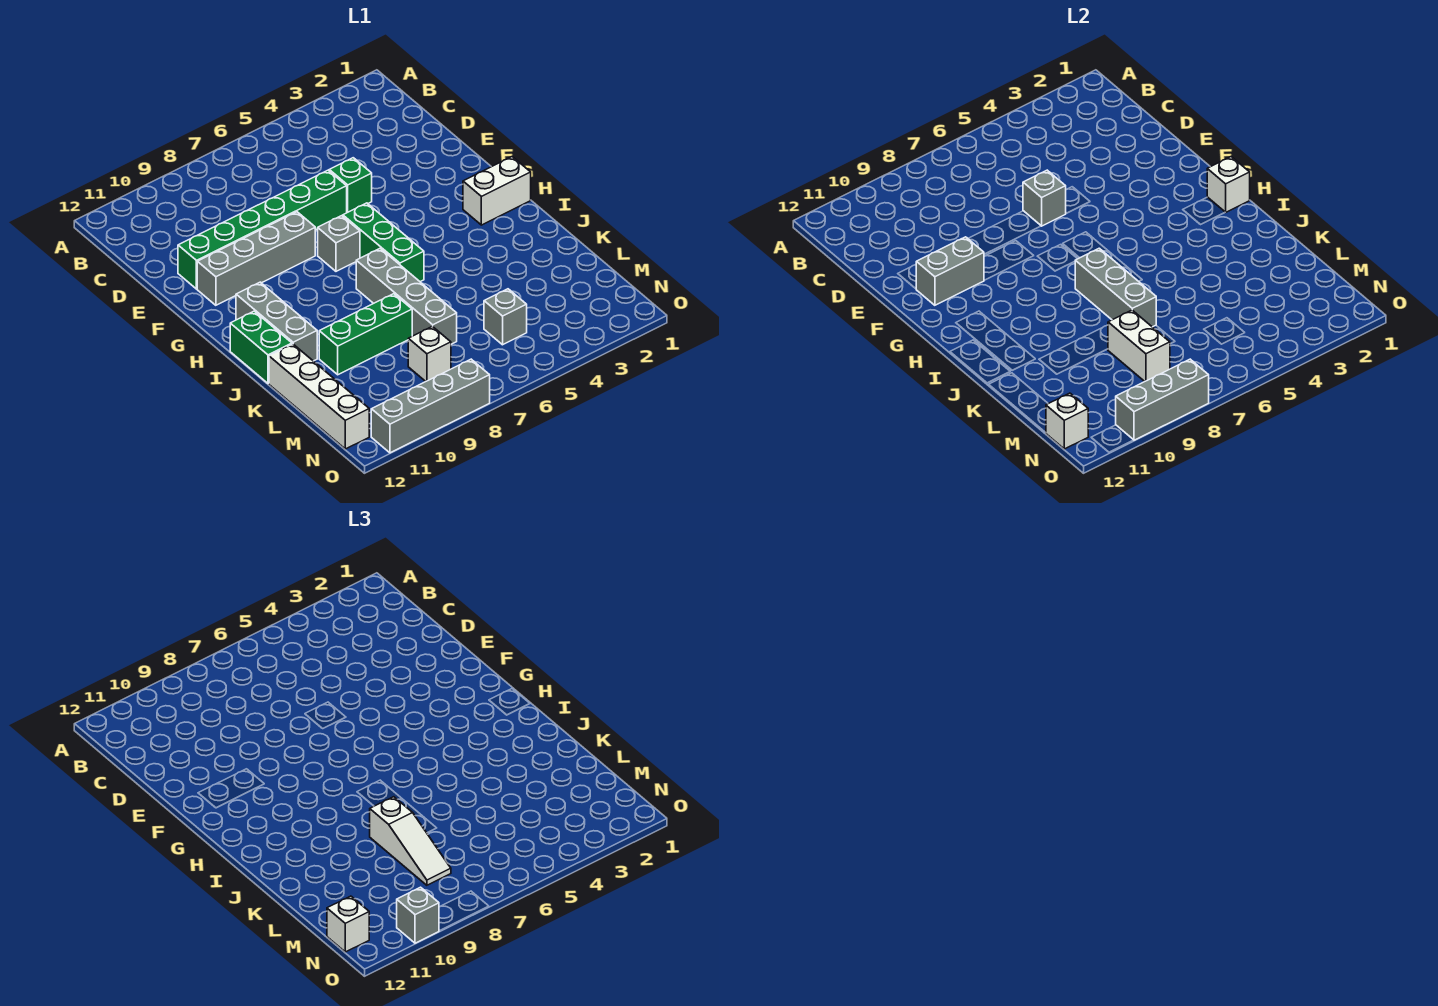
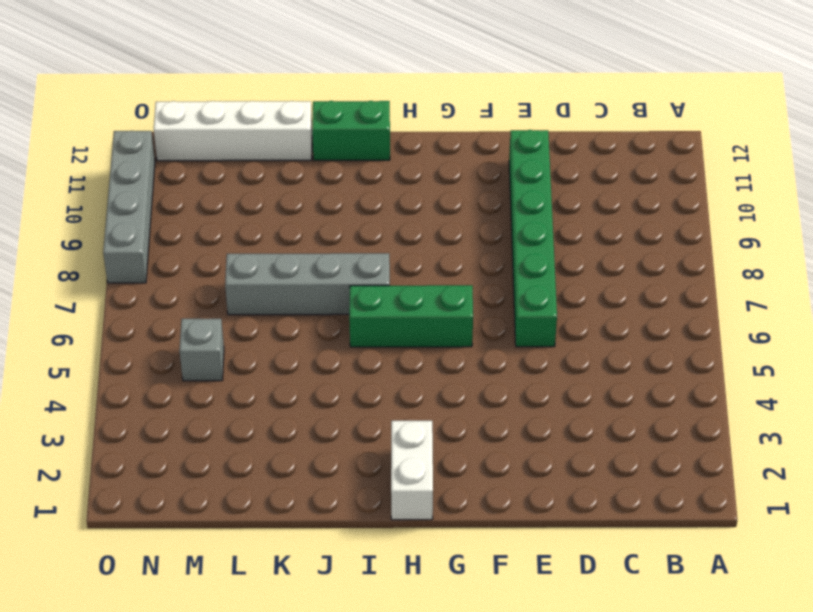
none -> green brick E5 level 1
none -> grey brick F8:F11 level 1
none -> grey brick G7 level 1

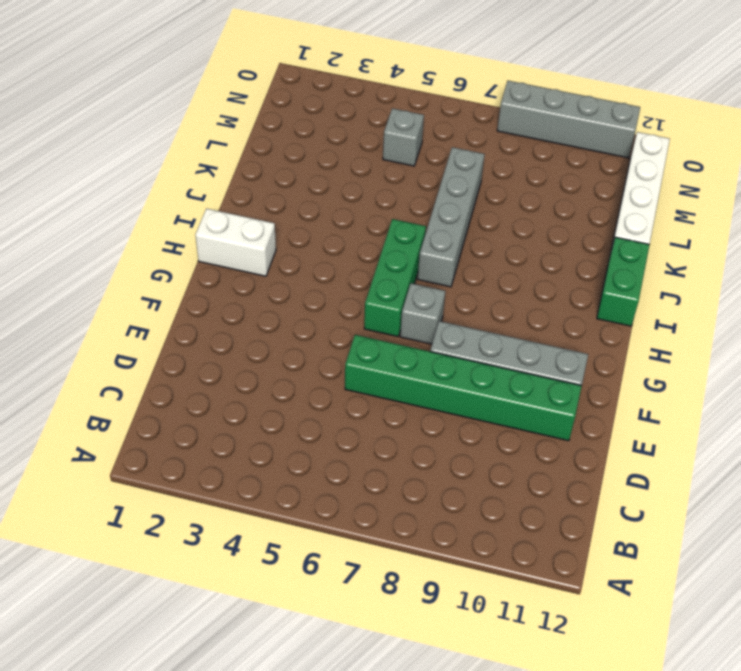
none -> green brick E5 level 1
none -> grey brick H11:J11 level 1
none -> green brick K8:K10 level 1

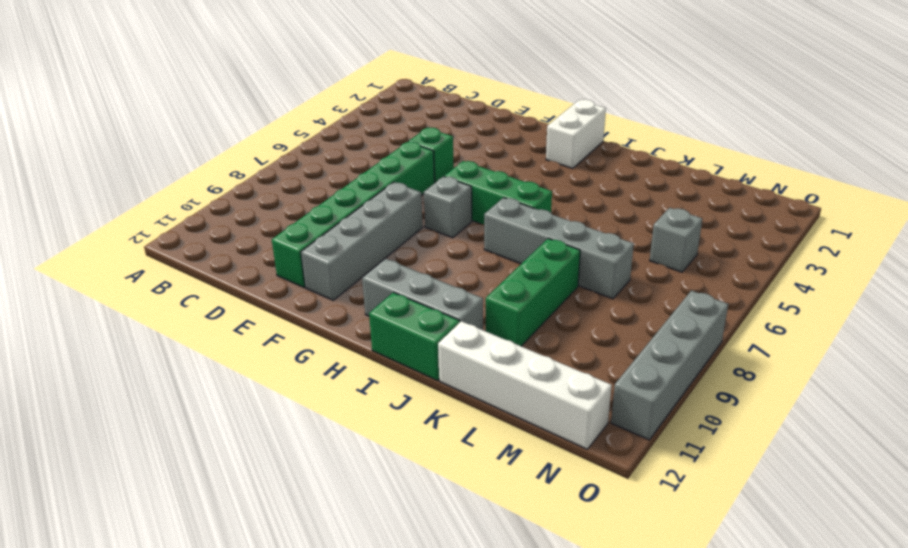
none -> white brick M8 level 1
none -> grey brick E6 level 2
none -> grey brick F10:F11 level 2

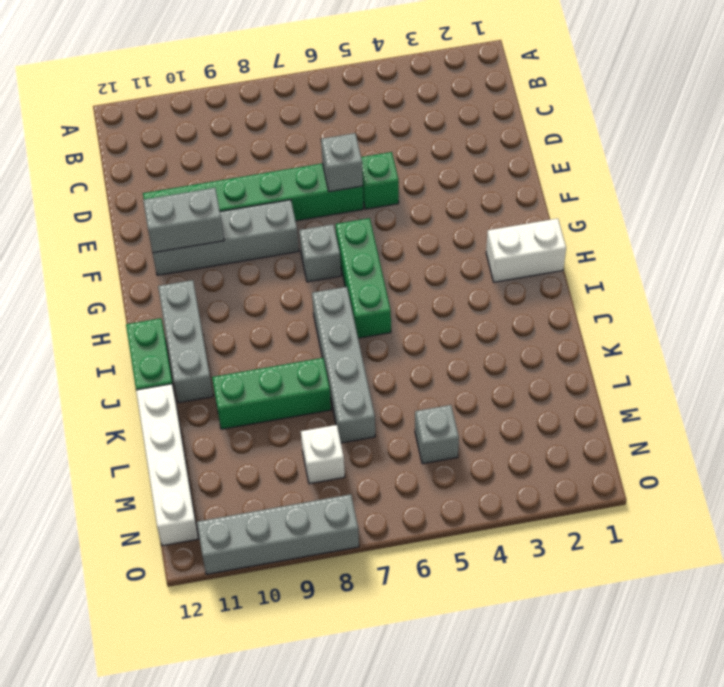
none -> white brick H1 level 2
none -> grey brick I7:K7 level 2
none -> white brick L8:M8 level 2

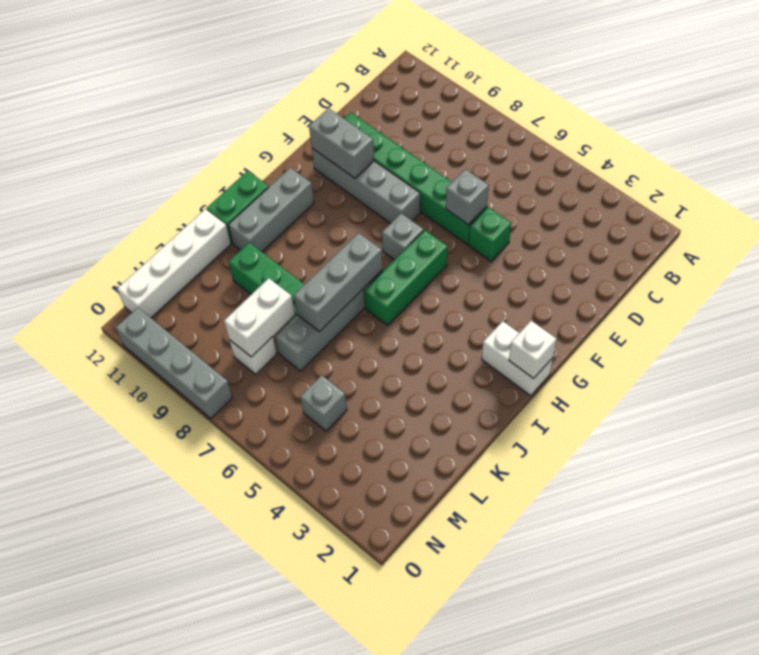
none -> white brick N12 level 2
none -> grey brick O8:O10 level 2
none -> white slope K8:M8 level 3 top K

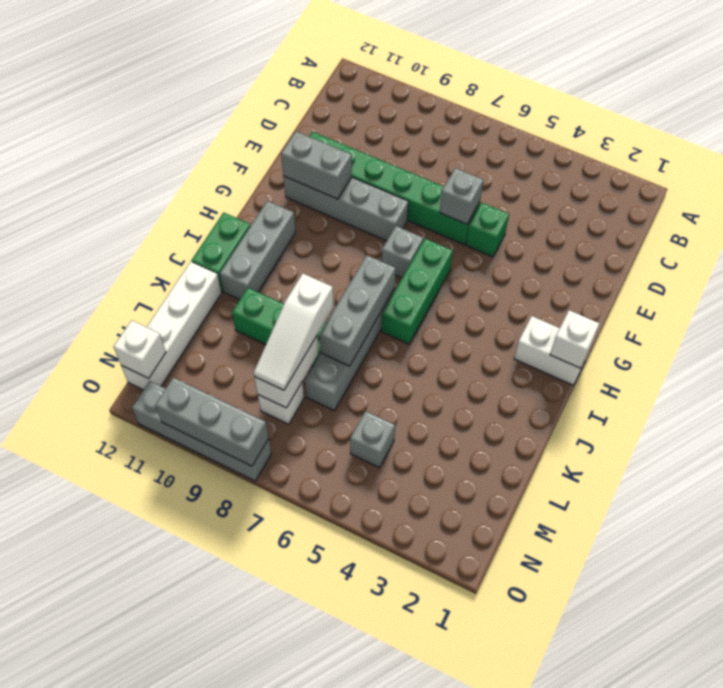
none -> white brick N12 level 3
none -> grey brick O10 level 3

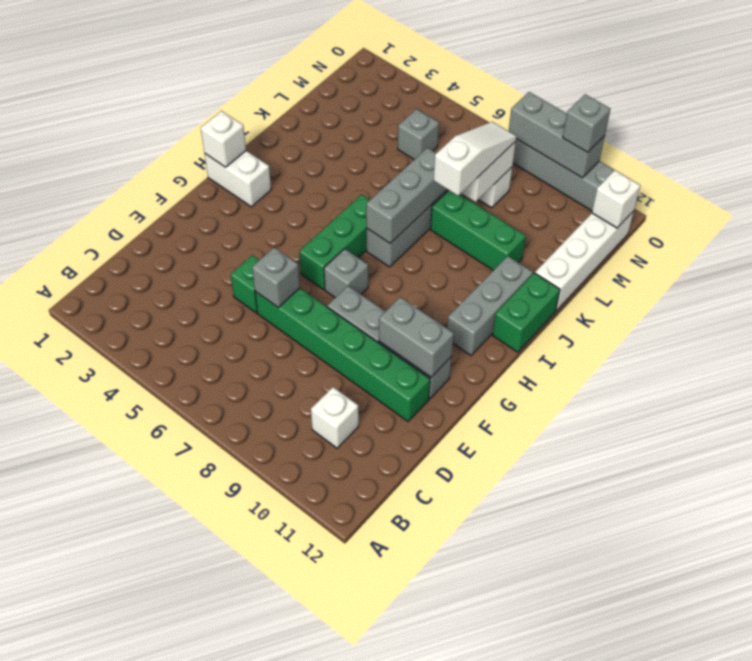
white brick C10 level 1 -> white brick N12 level 3

